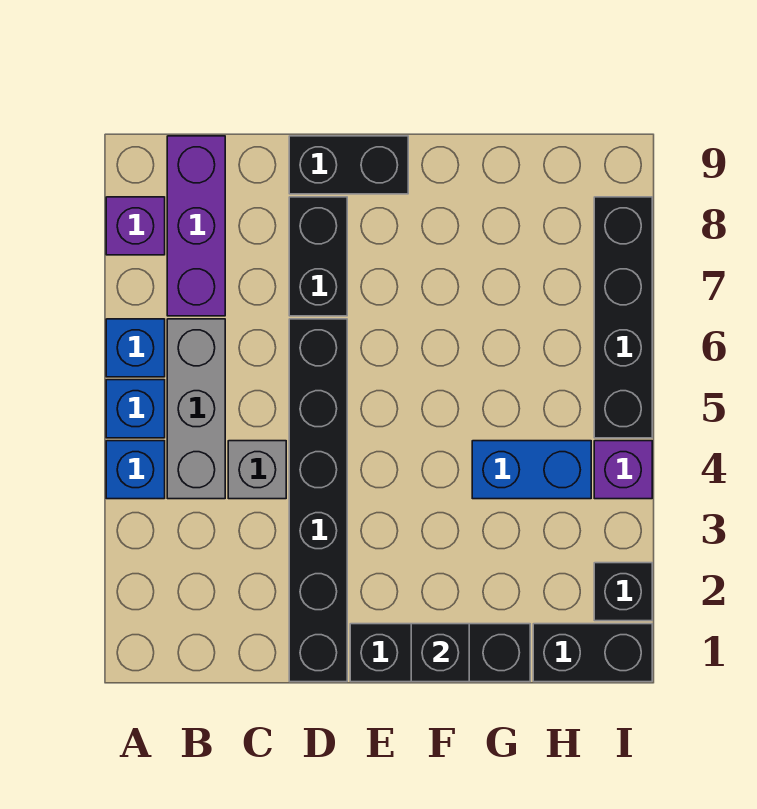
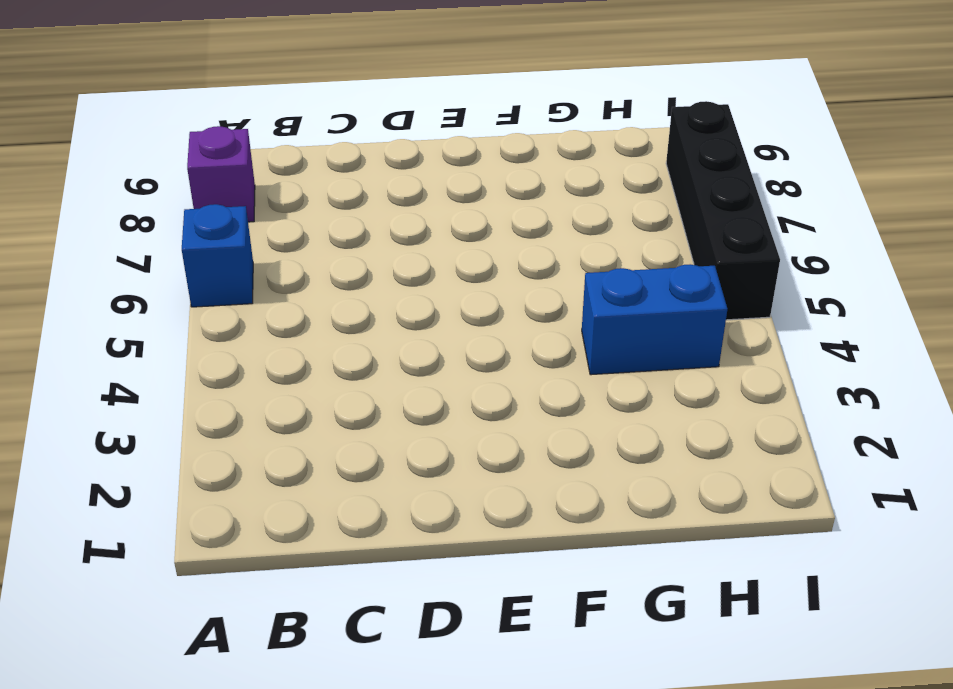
none -> blue brick A4 level 1
none -> blue brick A5 level 1
none -> grey brick B4:B6 level 1

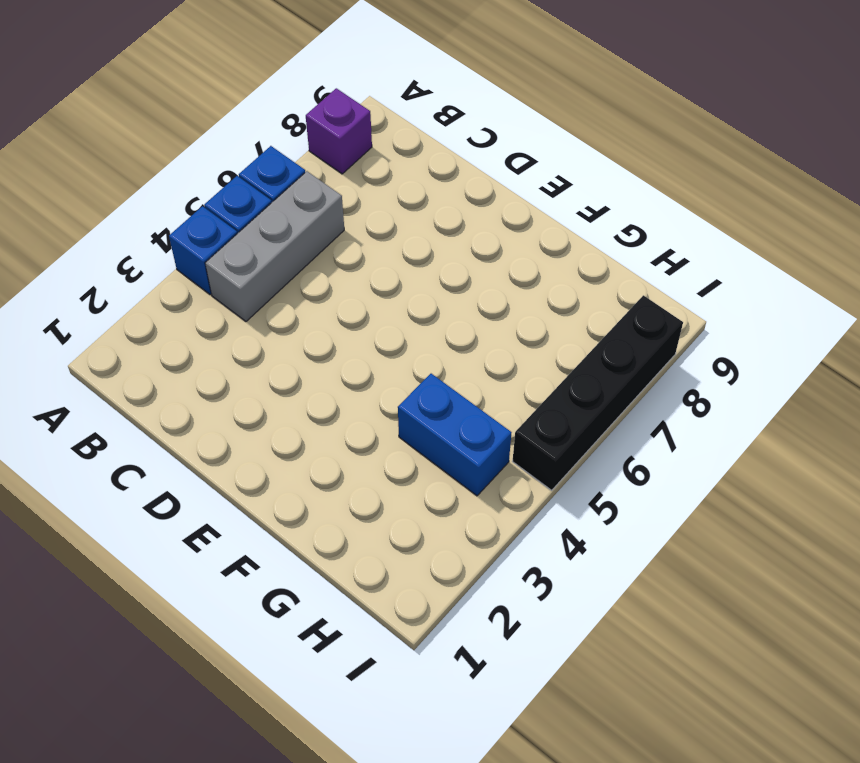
none -> purple brick B7:B9 level 1
none -> grey brick C4 level 1
none -> black brick D1:D6 level 1

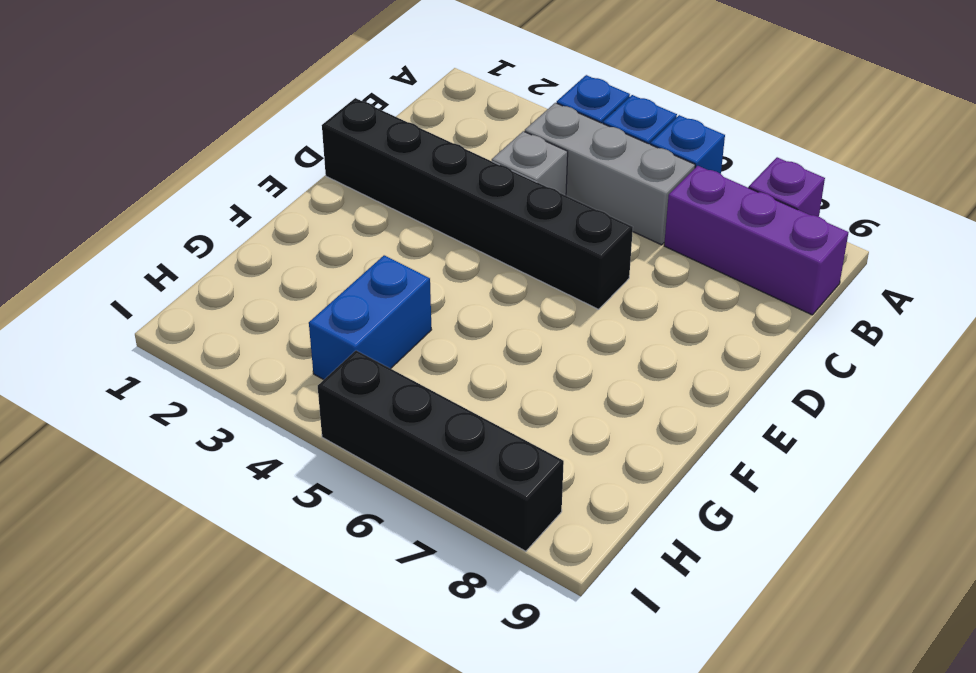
none -> black brick D7:D8 level 1
none -> black brick D9:E9 level 1
none -> black brick E1:G1 level 1

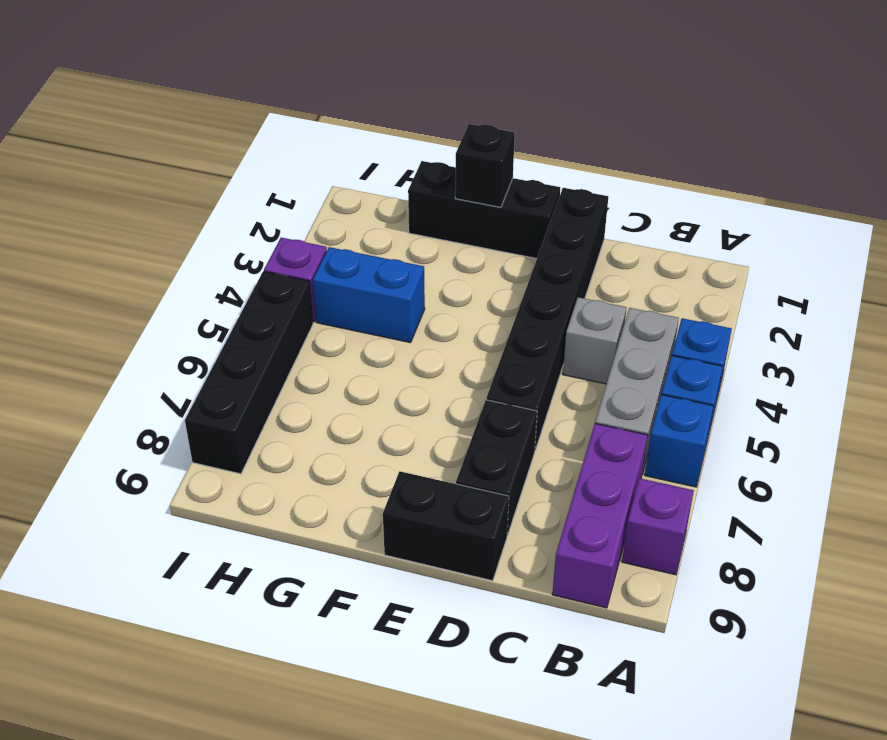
none -> black brick H1:I1 level 1
none -> black brick I2 level 1

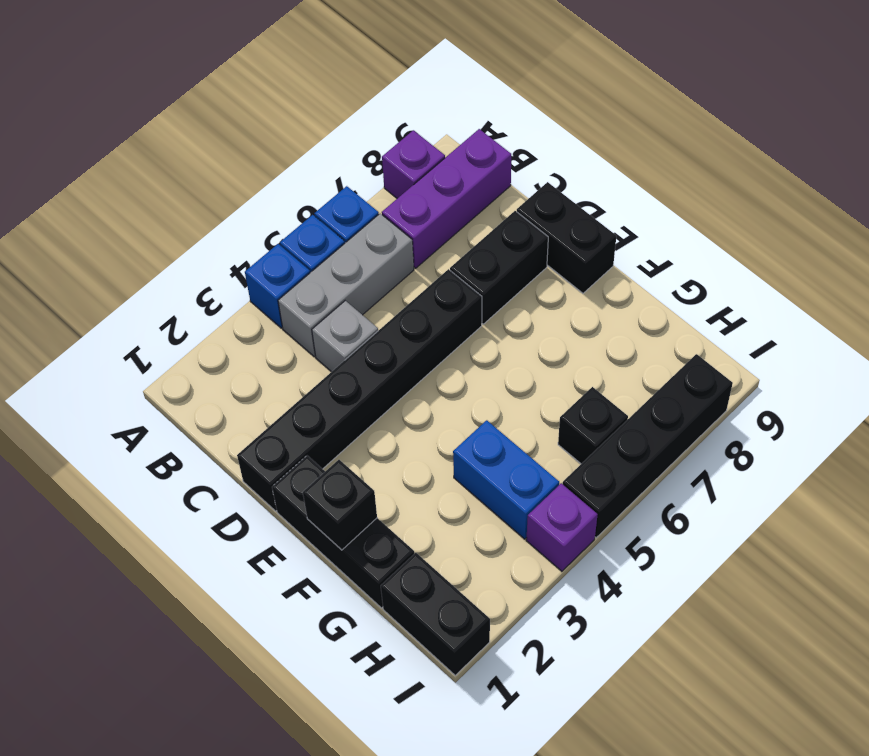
black brick H6 level 1 -> black brick I2 level 1

